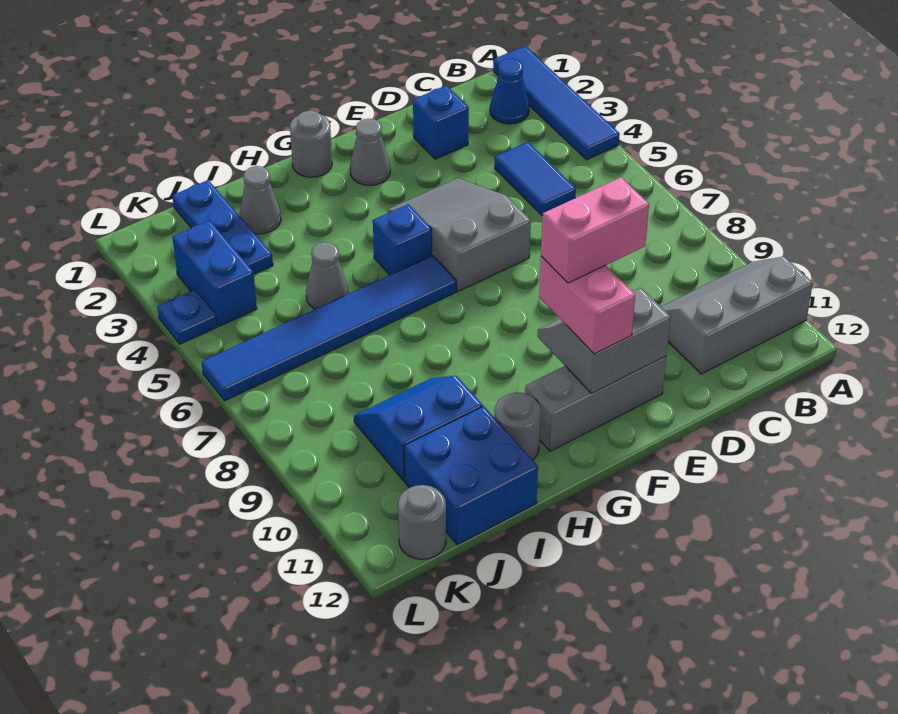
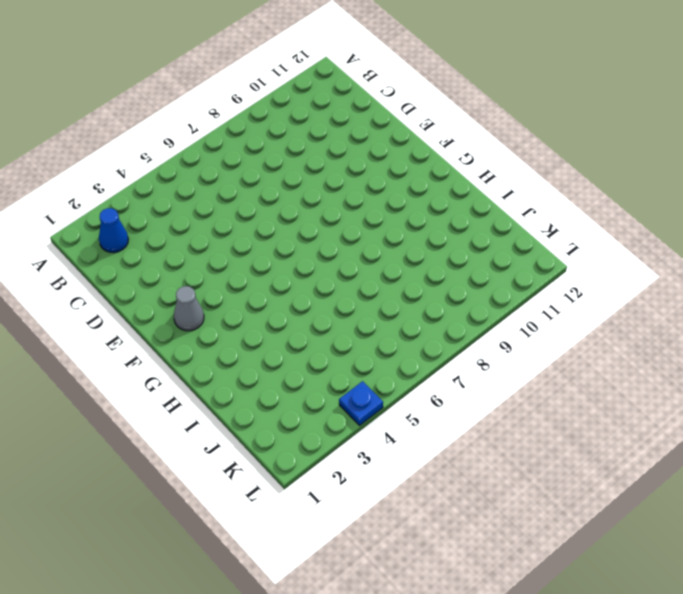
none -> blue tile A1:A4 level 1
none -> grey slope A10:C11 level 1 top 11
none -> blue tile C4:C5 level 1

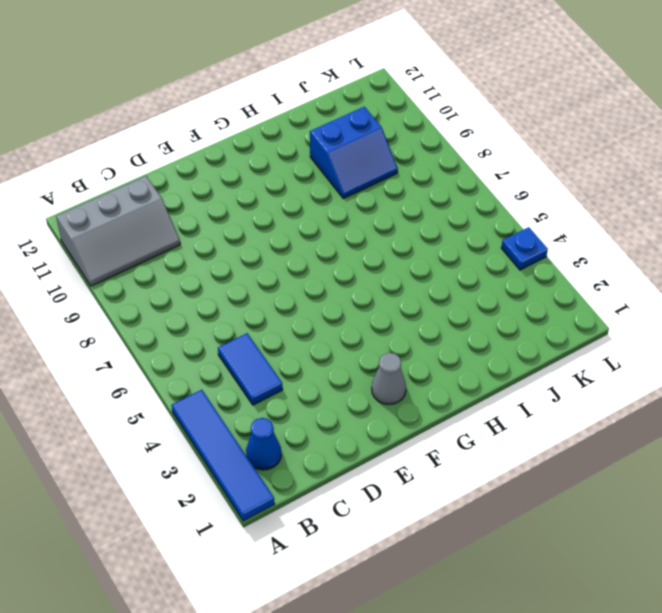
none -> blue brick D2 level 1
none -> grey slope E4:F6 level 1 top 6
none -> grey brick E11:G11 level 1

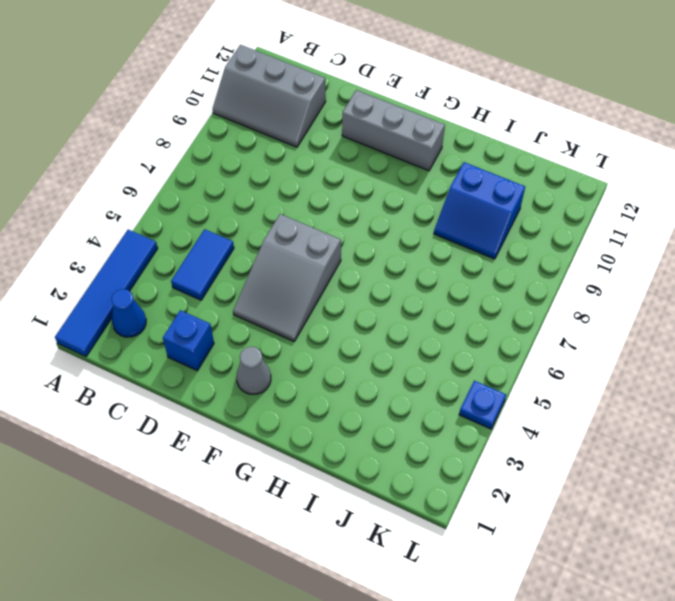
none -> grey round brick G1 level 1
none -> blue brick G5 level 1
none -> blue tile G6:L6 level 1

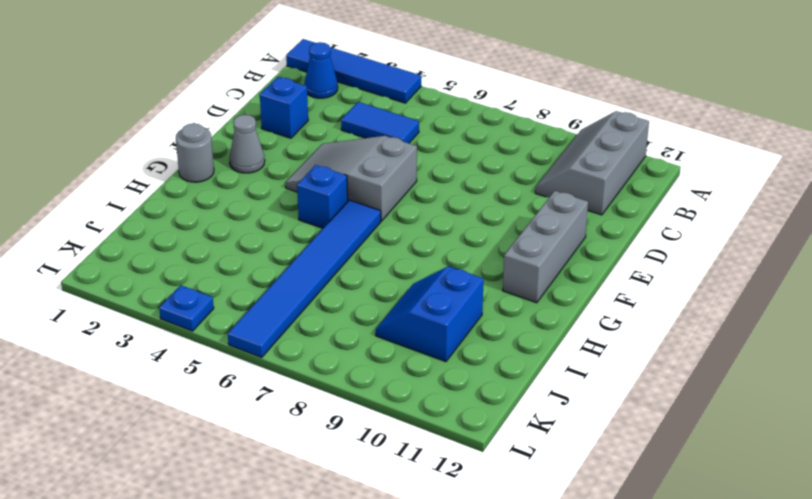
none -> grey round brick H11 level 1
none -> grey cone I2 level 1
none -> grey cone I5 level 1

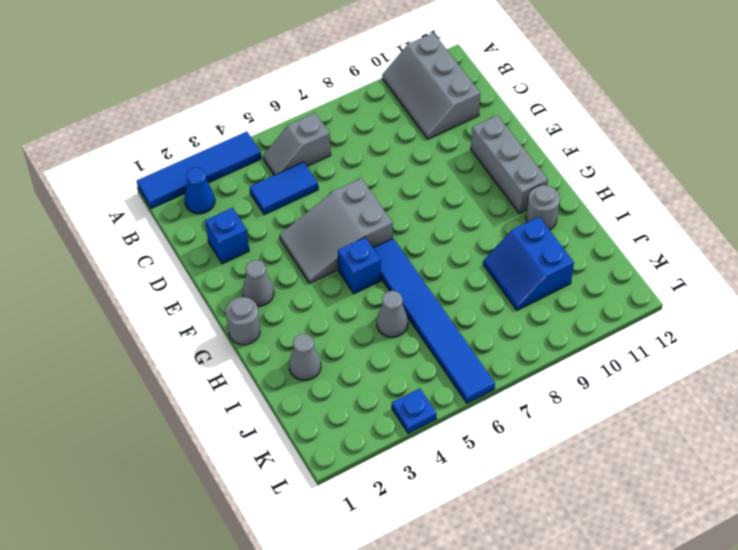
grey slope B5:B6 level 1 top 6 -> none
none -> blue brick I11:J12 level 1
none -> blue plate J1:J3 level 1
none -> blue brick K3:K4 level 1

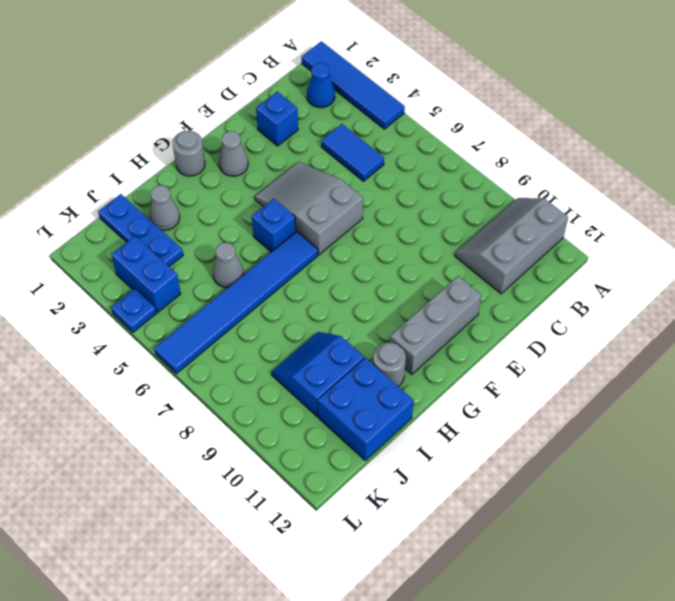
none -> grey round brick K12 level 1
none -> grey slope E10:F11 level 2 top 11
none -> pink brick F10:F11 level 3

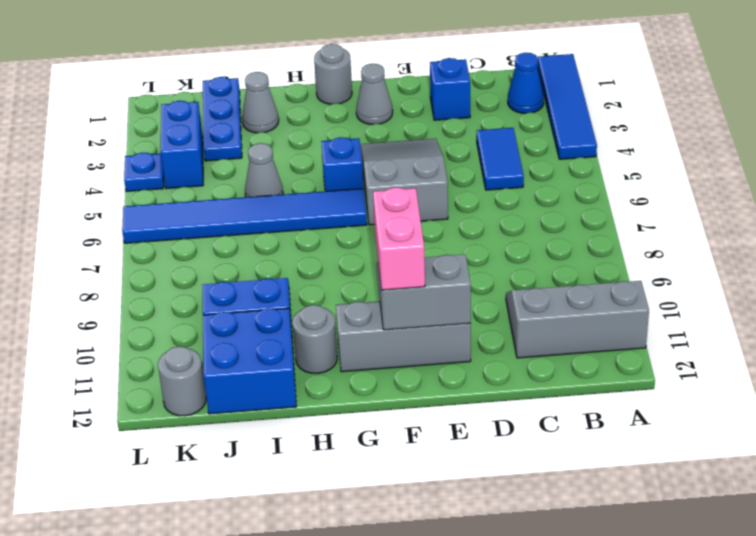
none -> pink brick E10:F10 level 4

